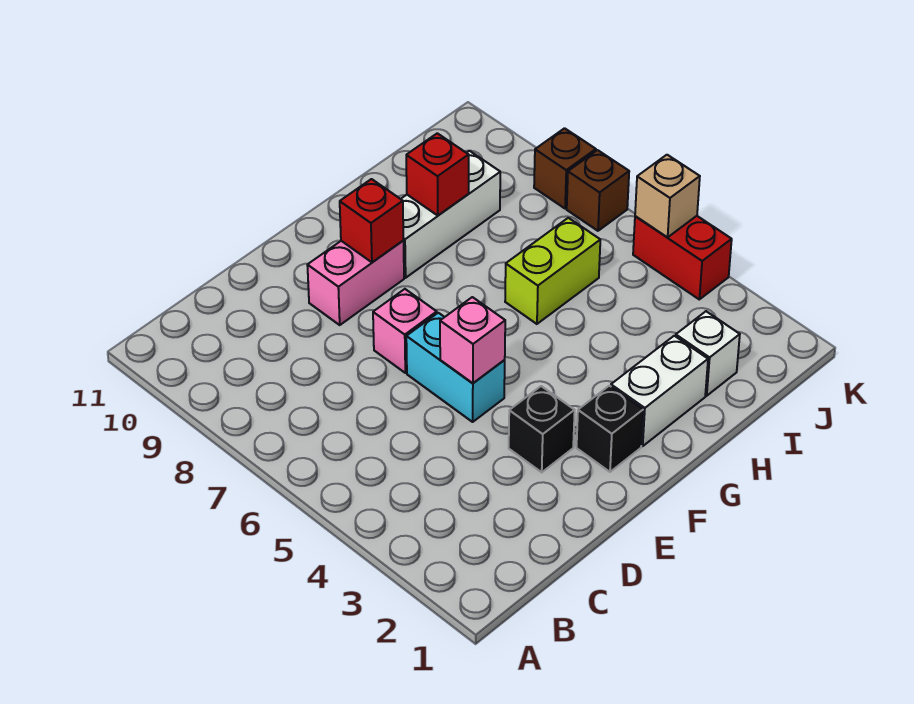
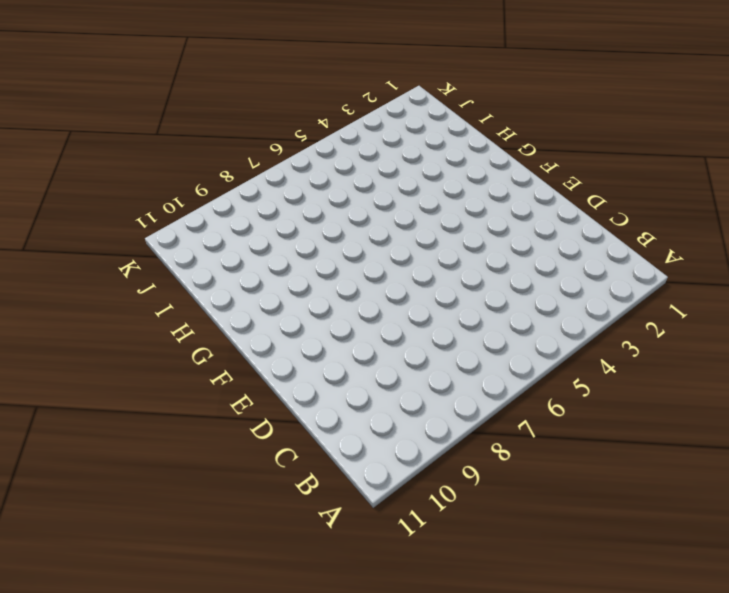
none -> black brick E3 level 1
none -> cyan brick E5:E6 level 1
none -> pink brick E7 level 1

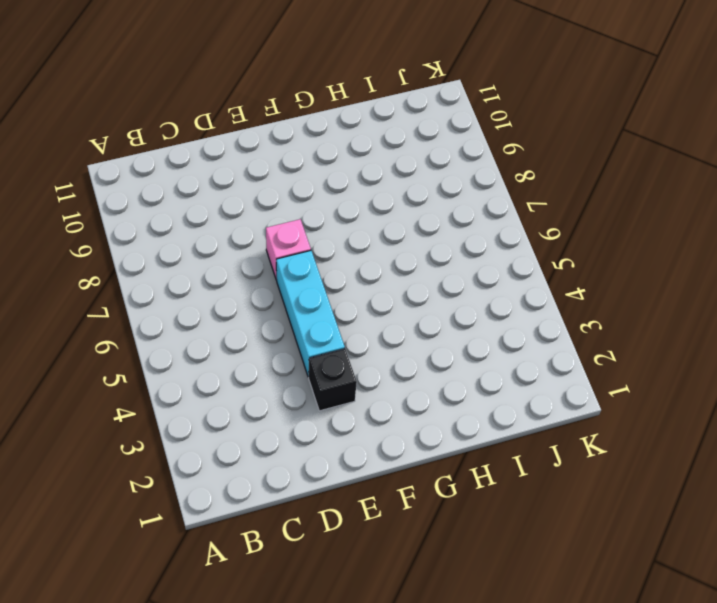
cyan brick E4:E6 level 1 -> cyan brick E5:E6 level 1
none -> pink brick E9:F9 level 1
none -> black brick F2 level 1
none -> white brick G2:H2 level 1

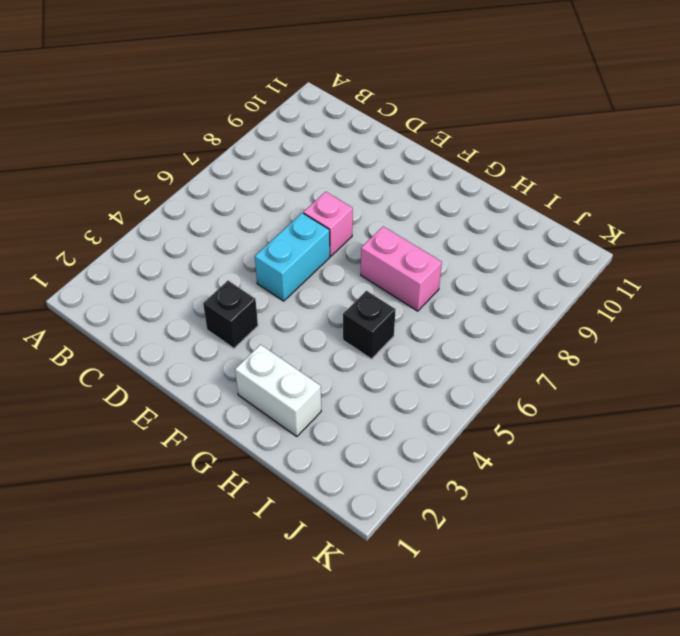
pink brick G7:H7 level 1 -> pink brick E9:F9 level 1
black brick H5 level 1 -> black brick F2 level 1
none -> white brick G9:I9 level 1
none -> lime brick H6:I6 level 1
none -> white brick I2 level 1

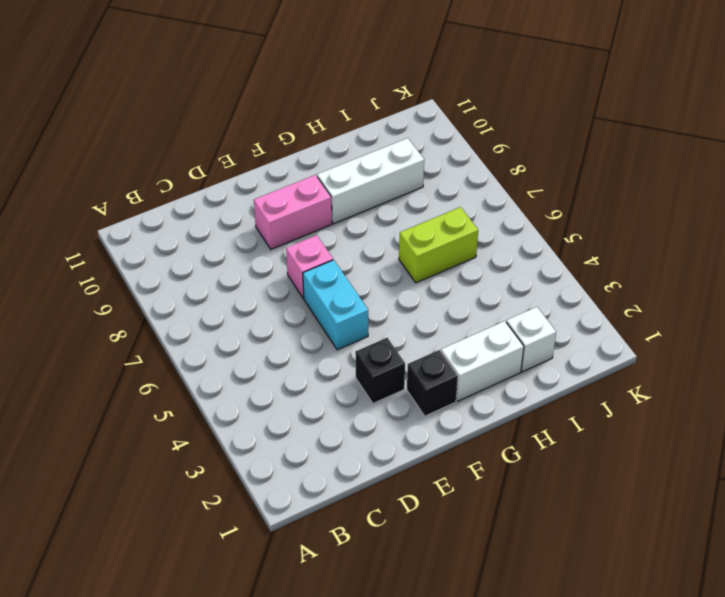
none -> red brick K4:K5 level 1
none -> brown brick K7 level 1
none -> brown brick K8 level 1

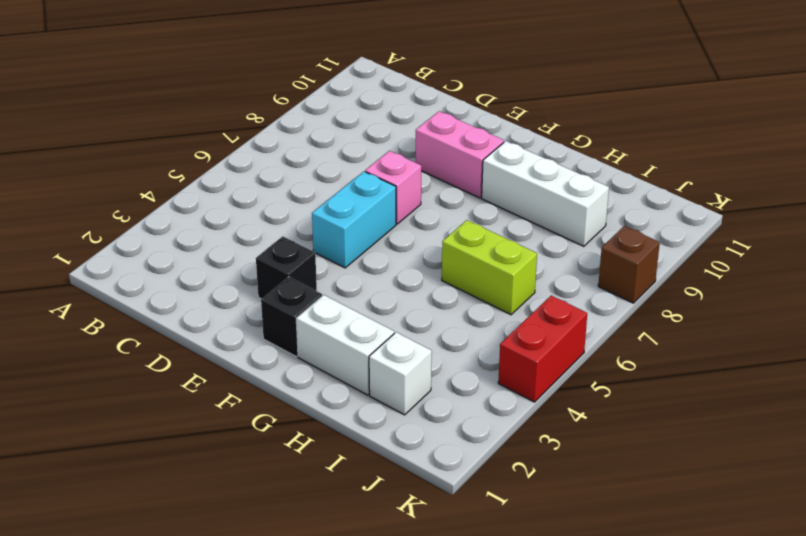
none -> brown brick K7 level 1
none -> pink brick E5 level 2
none -> red brick F9 level 2

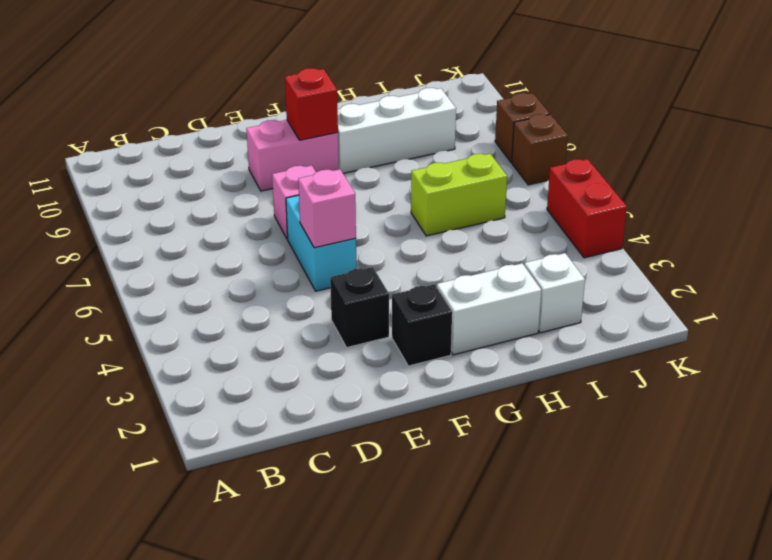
none -> red brick H9 level 2
none -> tan brick K5 level 2

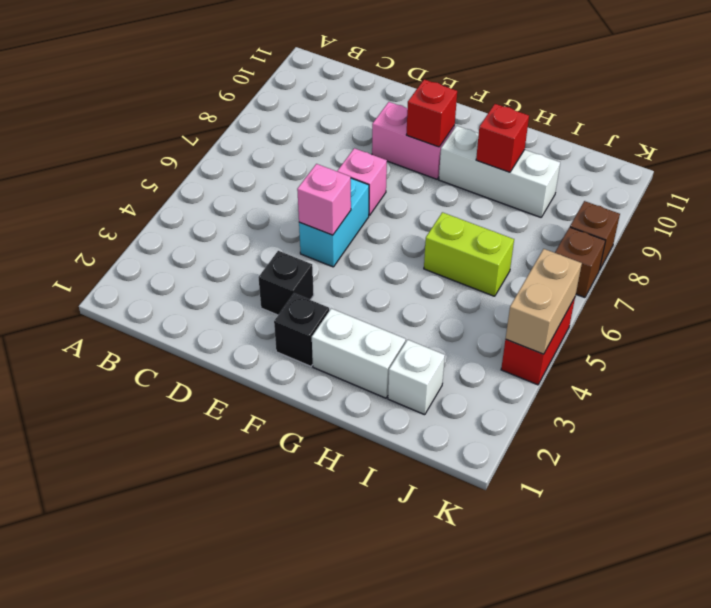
tan brick K4:K5 level 2 -> tan brick K5 level 2

